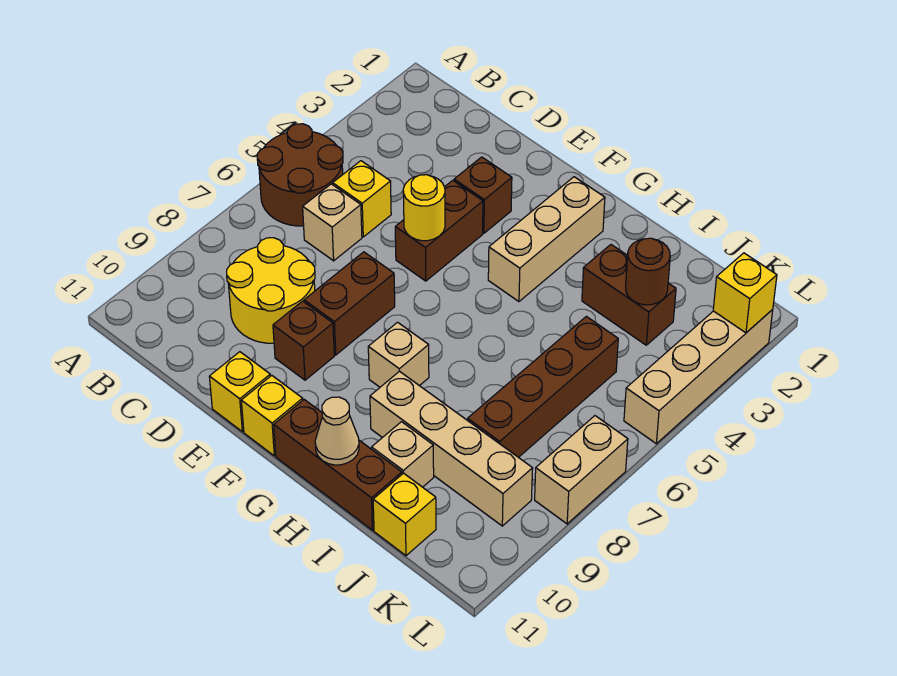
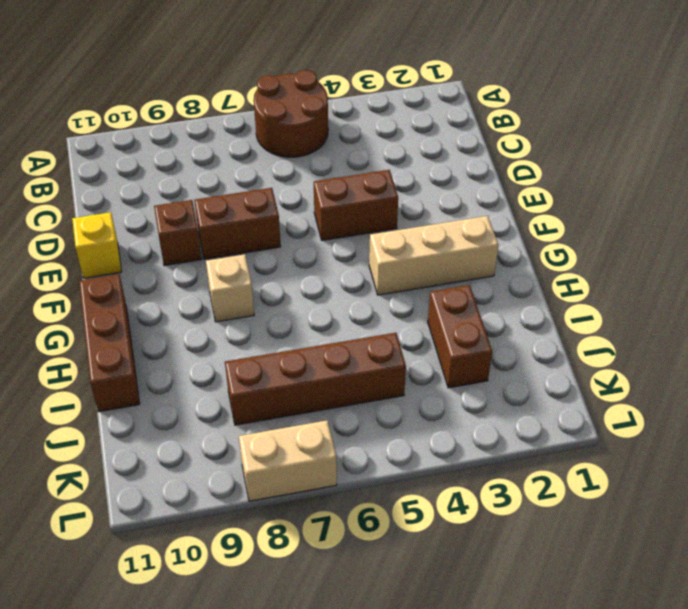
none -> yellow brick C5 level 1
none -> tan brick C6 level 1
none -> yellow round brick C8:D9 level 1

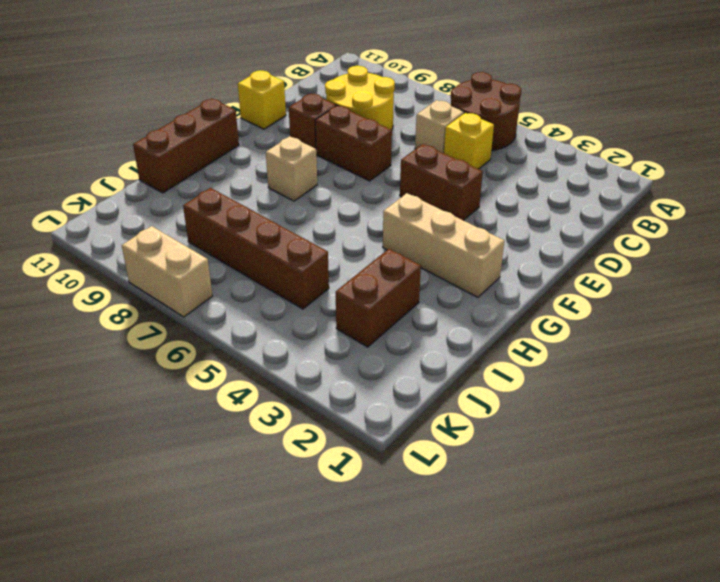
none -> brown brick E3 level 1
none -> yellow brick F11 level 1
none -> tan brick H9:K9 level 1

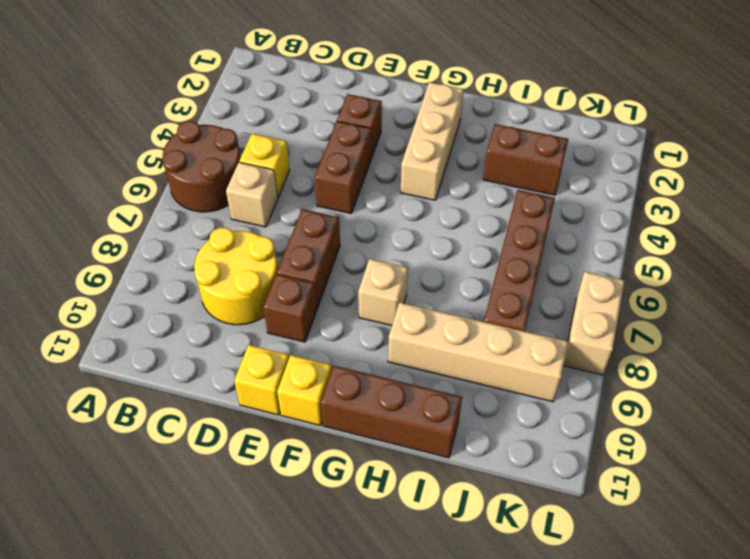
none -> tan brick I10 level 1
none -> yellow brick J11 level 1
none -> tan brick L2:L5 level 1

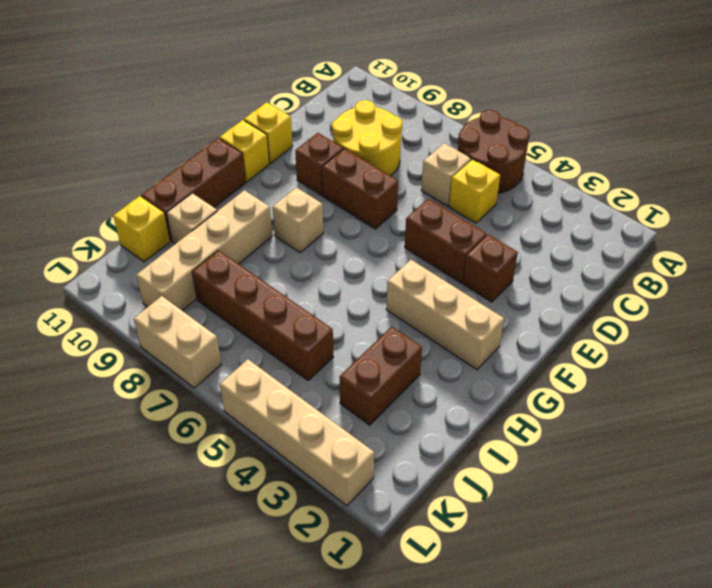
none -> yellow round brick E5 level 2
none -> tan cone H11 level 2
none -> brown round brick J3 level 2

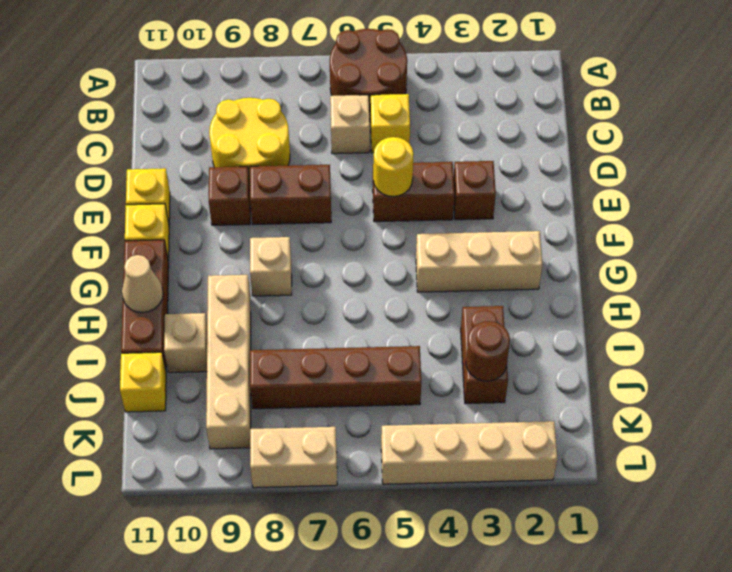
none -> yellow brick L2 level 2

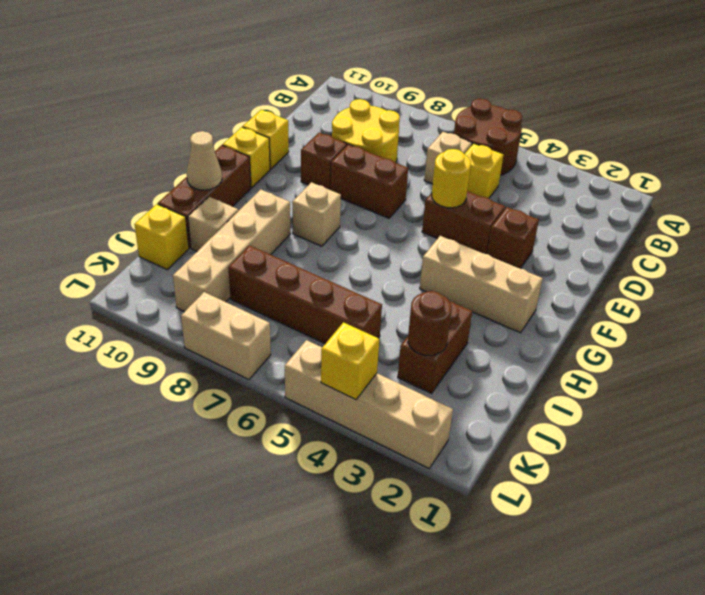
yellow brick L4 level 2 -> yellow brick L2 level 2

